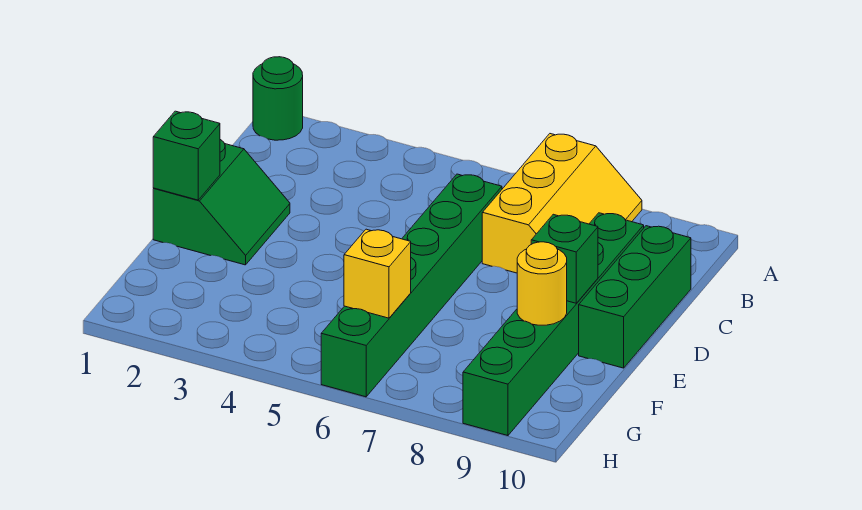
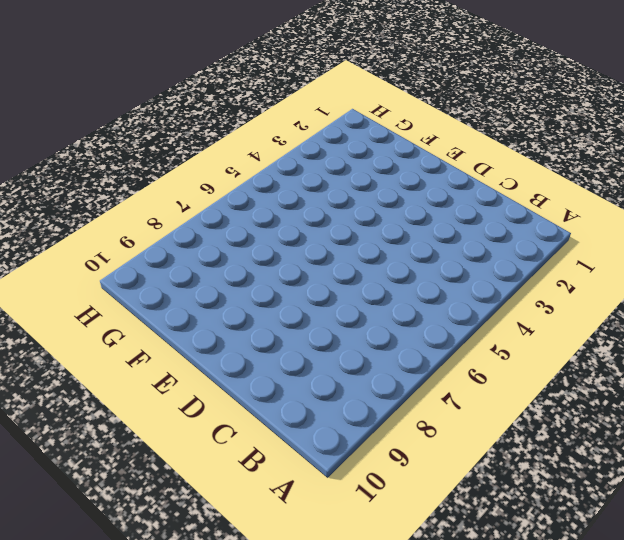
none -> green round brick A1 level 1
none -> yellow slope A7:C8 level 1 top 7

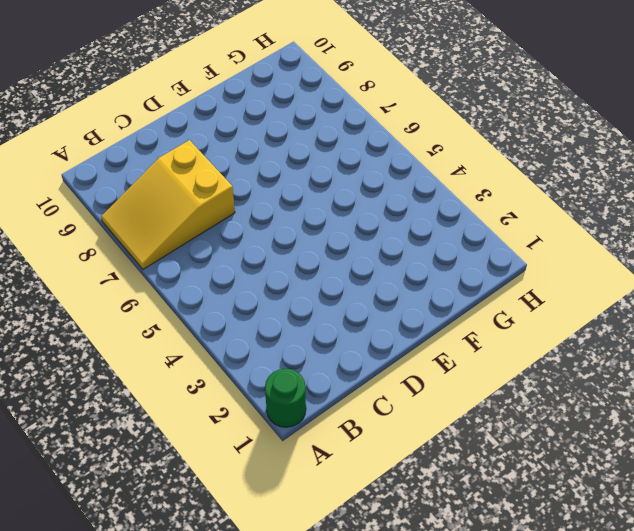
yellow slope A7:C8 level 1 top C -> yellow slope A7:C8 level 1 top 7
none -> green brick C6:H6 level 1
none -> green brick C9:H9 level 1

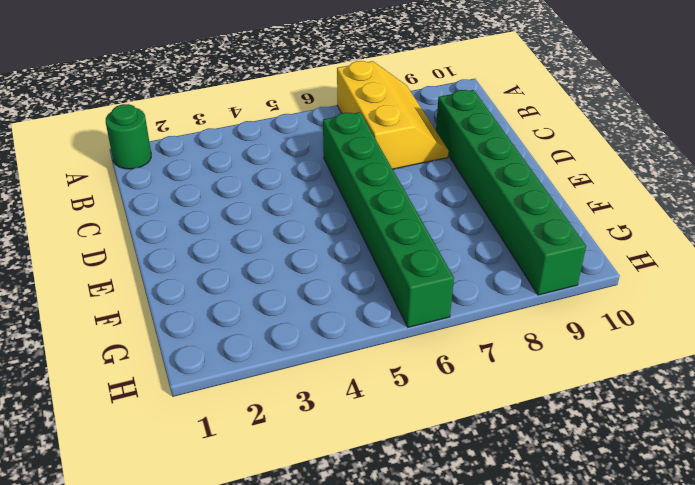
none -> green brick C10:E10 level 1
none -> green slope D1:E2 level 1 top 1

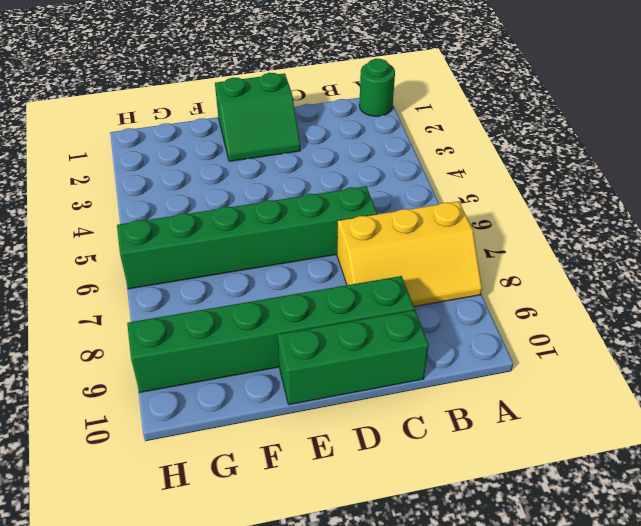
none -> green brick E1 level 2
none -> green brick E9 level 2

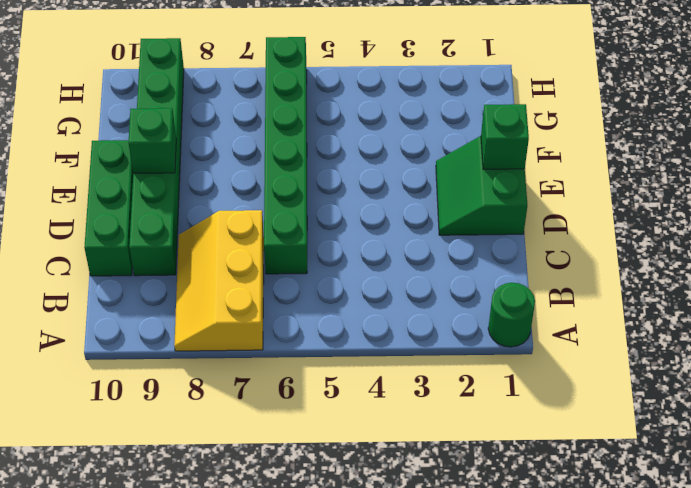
none -> yellow round brick F9 level 2
none -> yellow brick G6 level 2

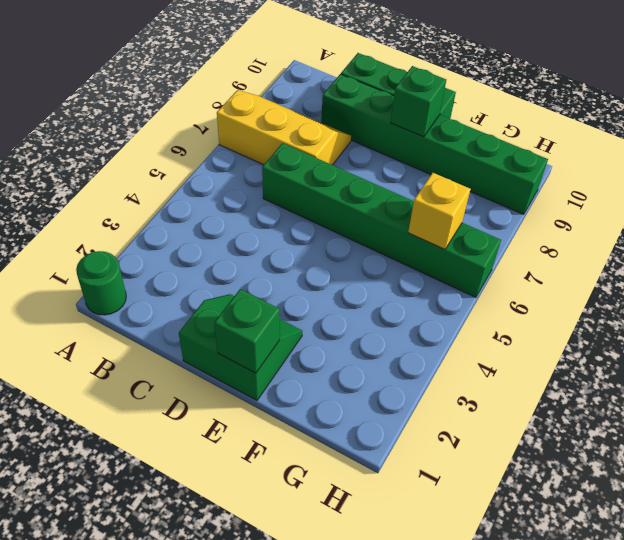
none -> yellow round brick F9 level 2

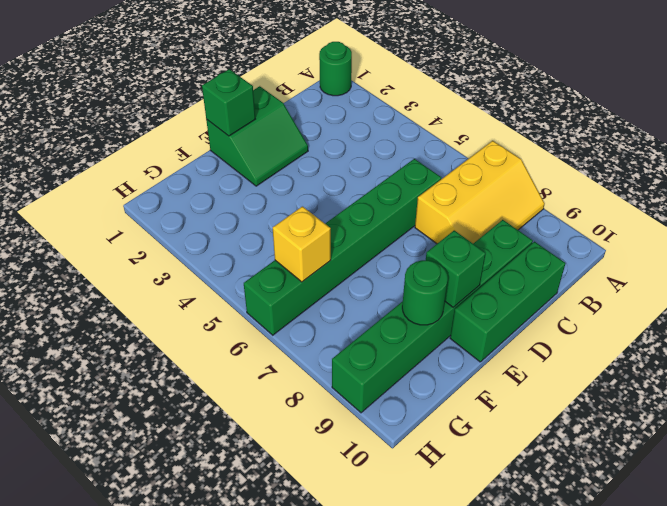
green round brick F9 level 2 -> yellow round brick F9 level 2

